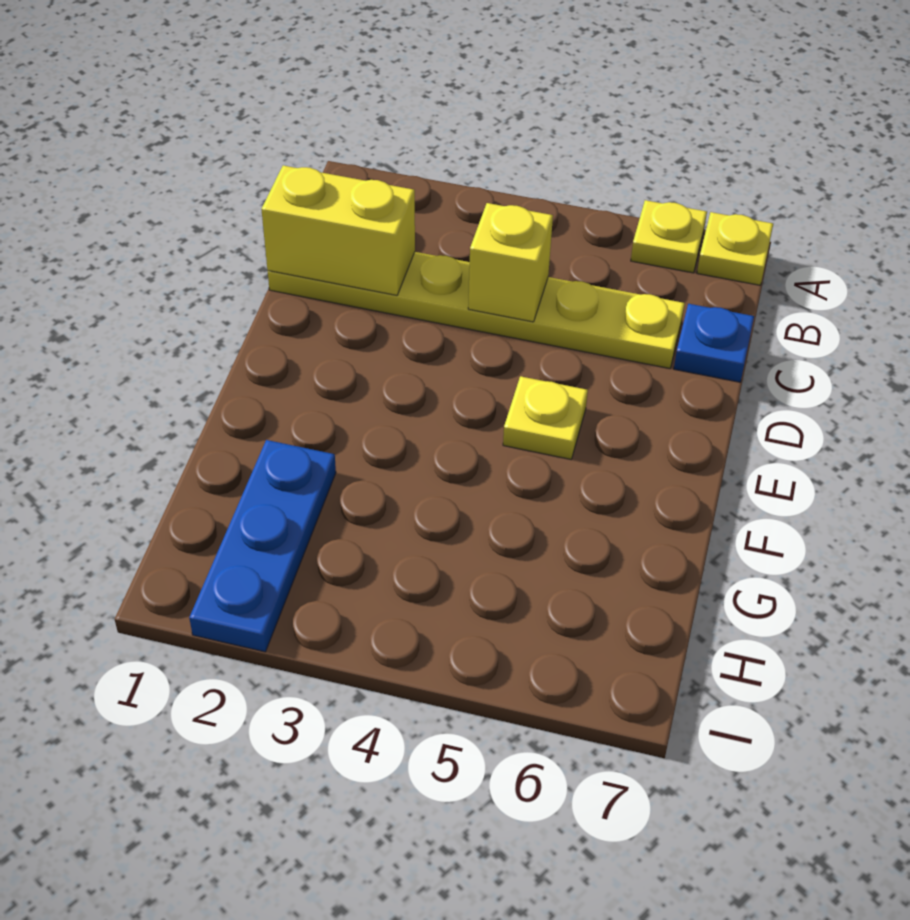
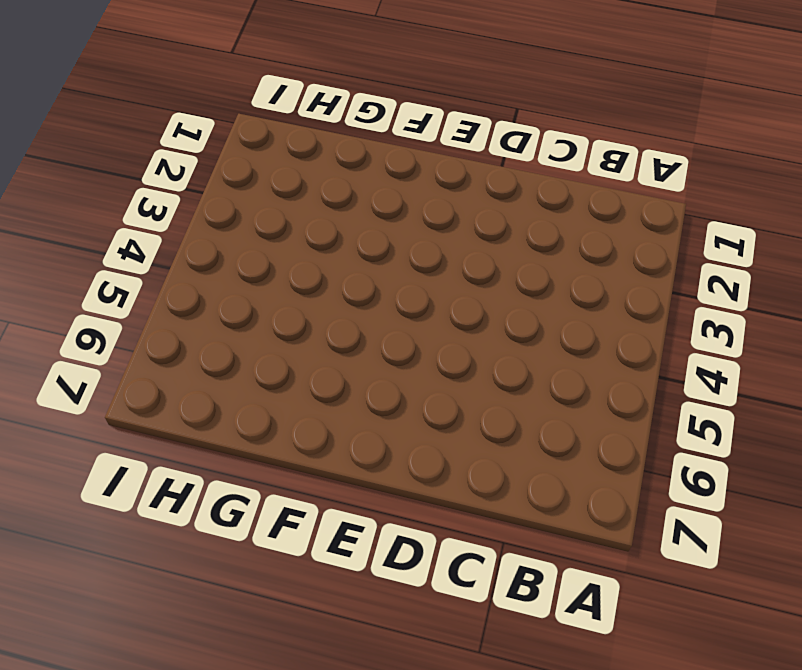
none -> yellow plate A6 level 1
none -> yellow plate A7 level 1

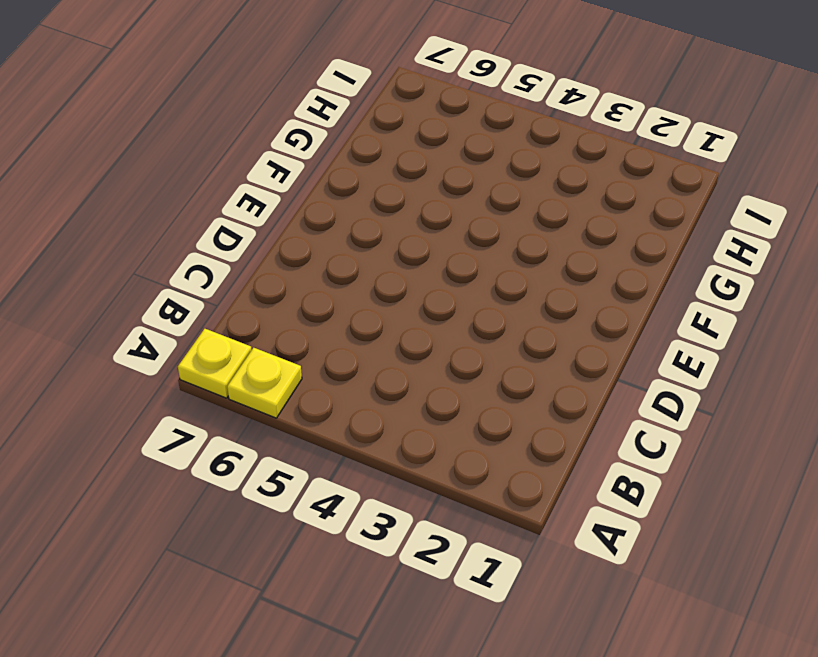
none -> yellow plate C1:C6 level 1
none -> blue plate C7 level 1

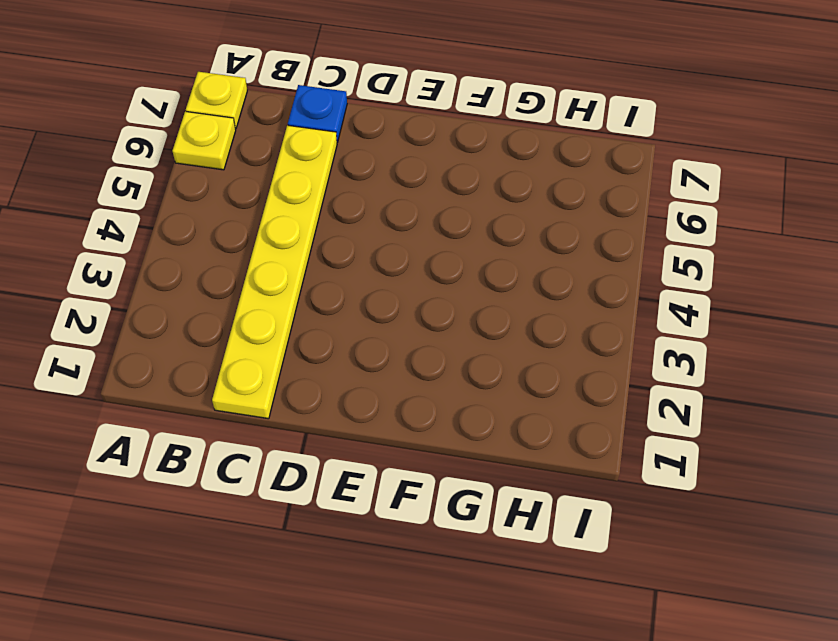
none -> yellow plate E5 level 1
none -> blue plate G2:I2 level 1

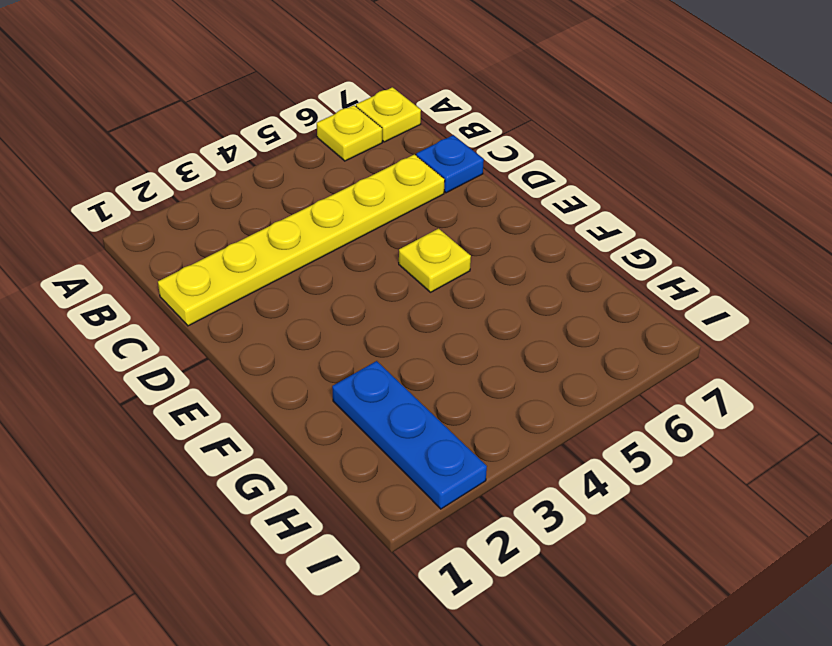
none -> yellow brick C1:C2 level 2
none -> yellow brick C4 level 2

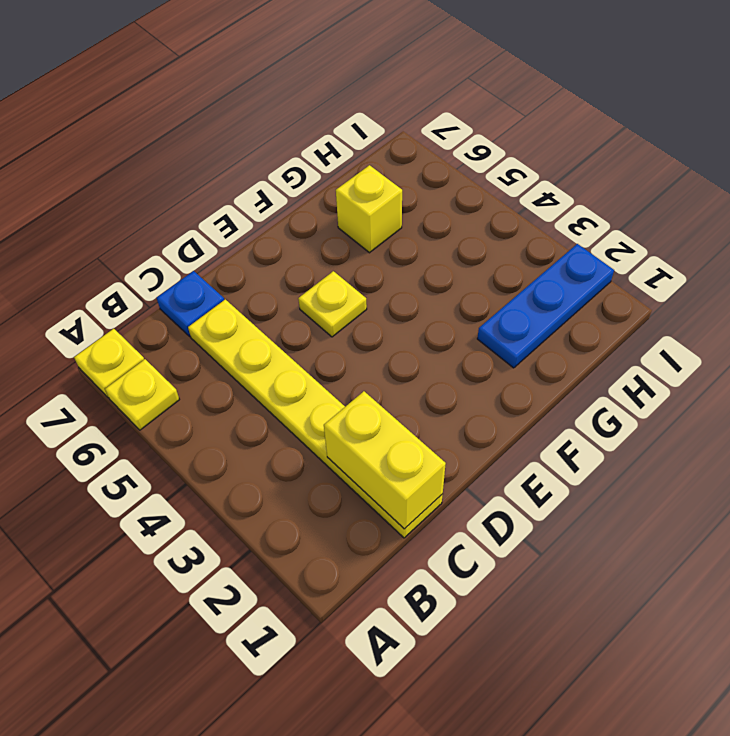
yellow brick G6 level 1 -> yellow brick C4 level 2

